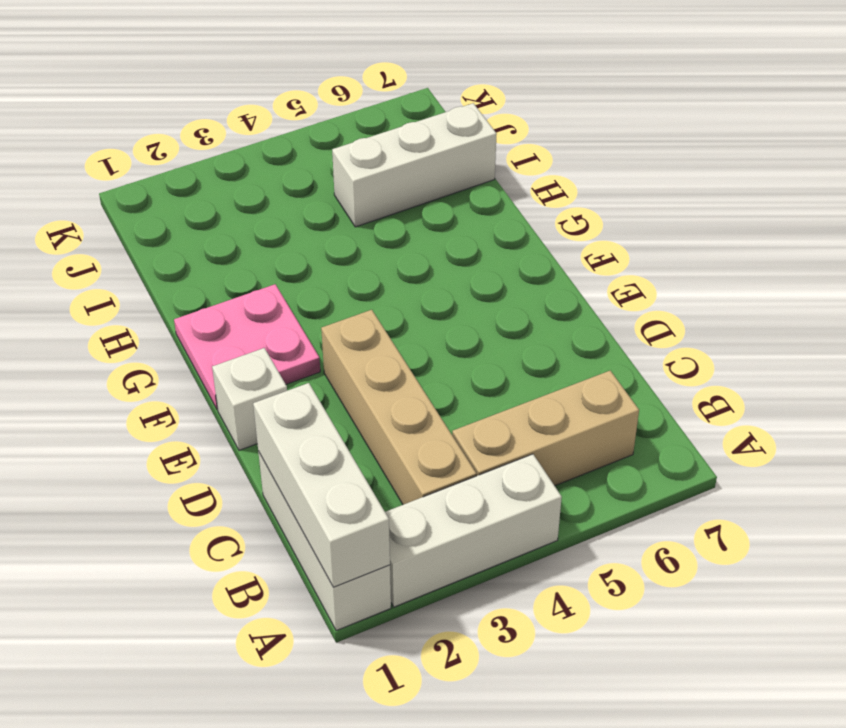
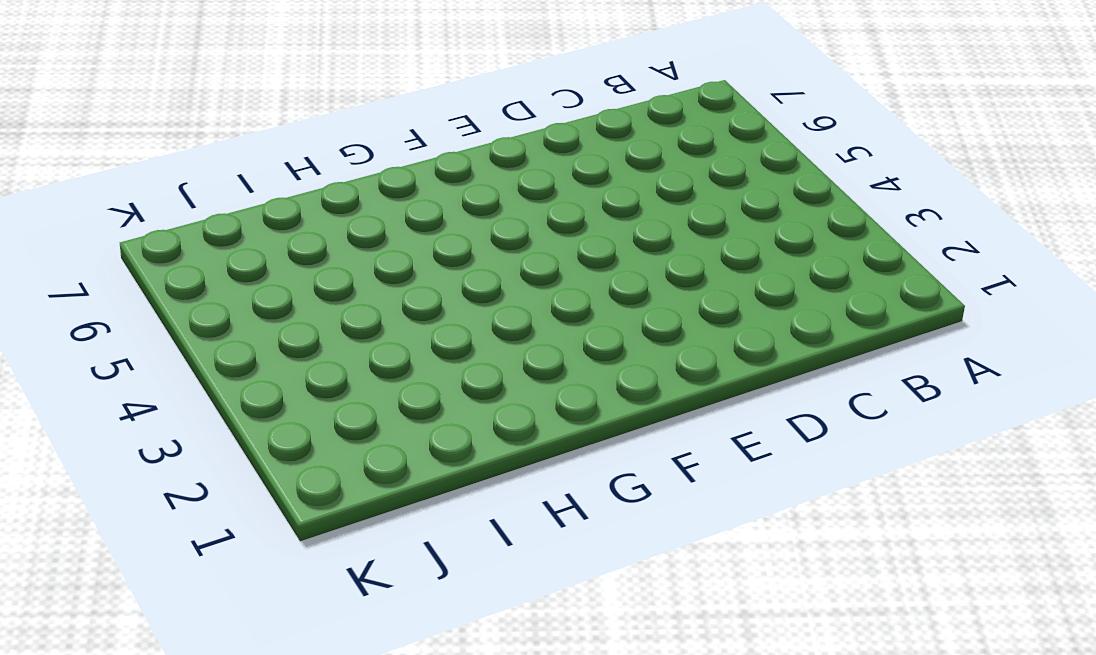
none -> white brick A1:C1 level 1
none -> white brick A2:A4 level 1

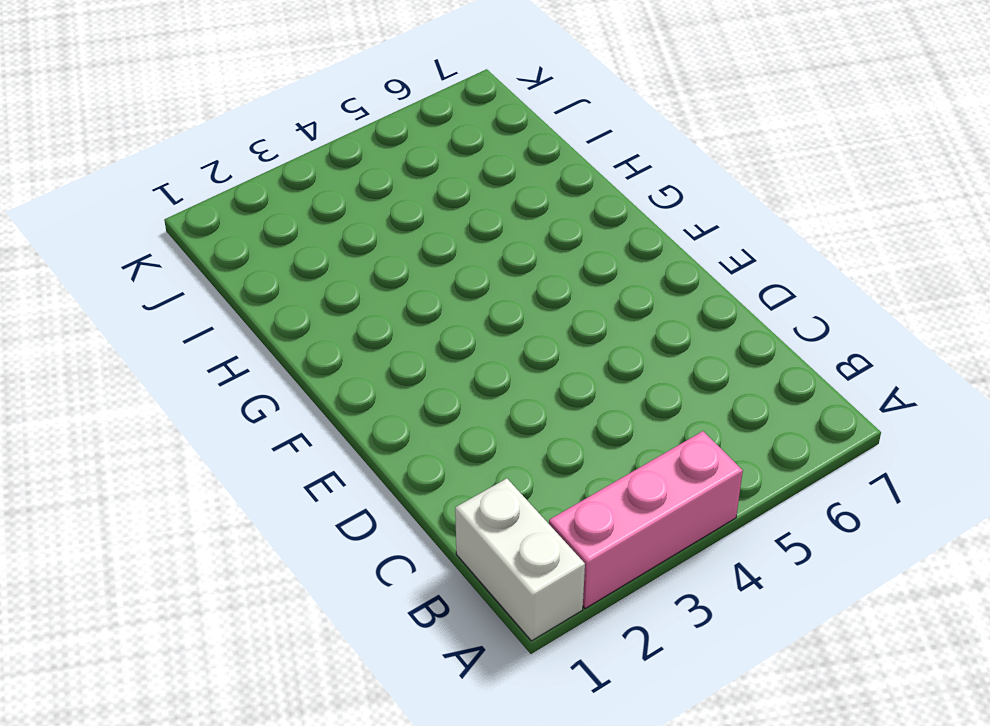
white brick A1:B1 level 1 -> white brick A1:C1 level 1
pink brick A2:A4 level 1 -> white brick A2:A4 level 1
none -> tan brick B3:E3 level 1
none -> tan brick B4:B6 level 1

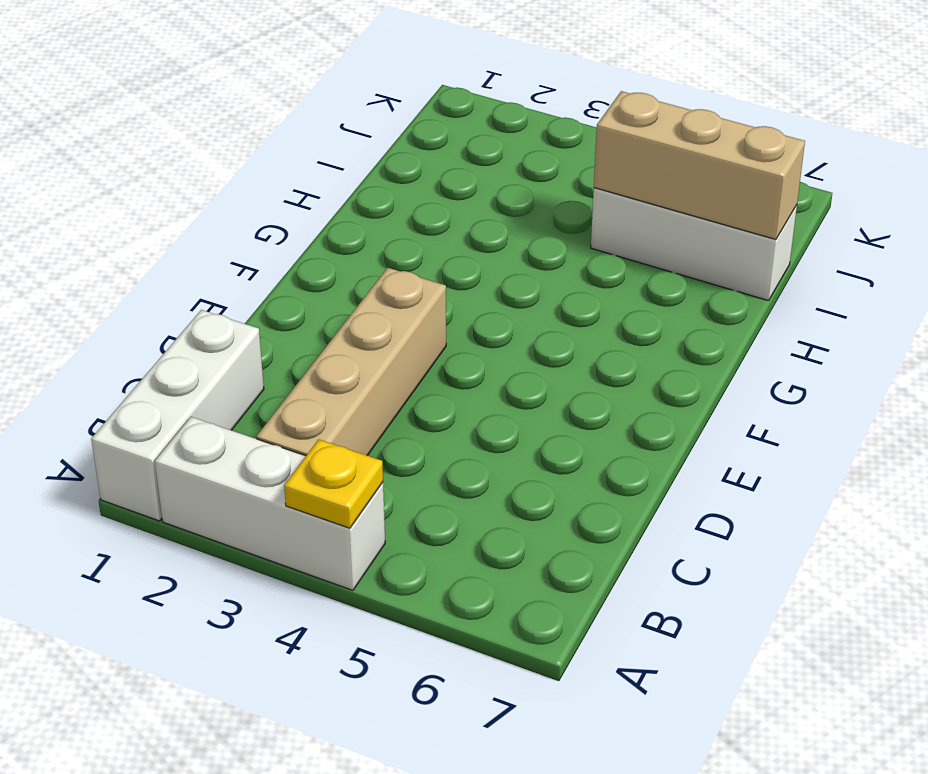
yellow plate A4 level 2 -> none
tan brick I5:I7 level 2 -> tan brick B4:B6 level 1
none -> white brick E1 level 1
none -> pink plate F1:G2 level 1

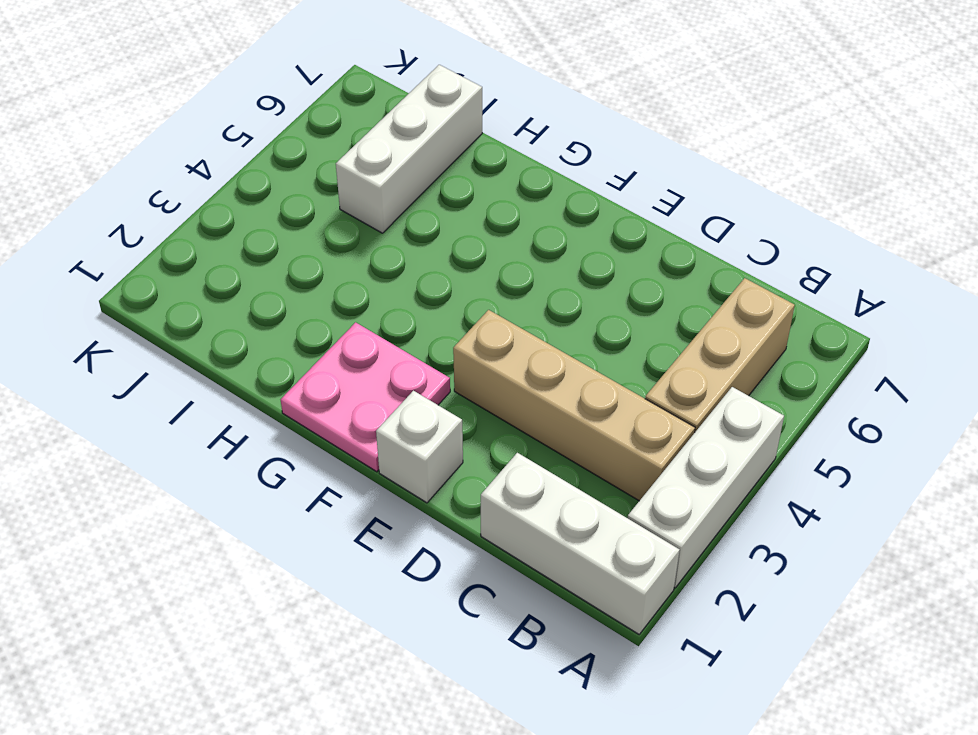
none -> white brick A1:C1 level 2

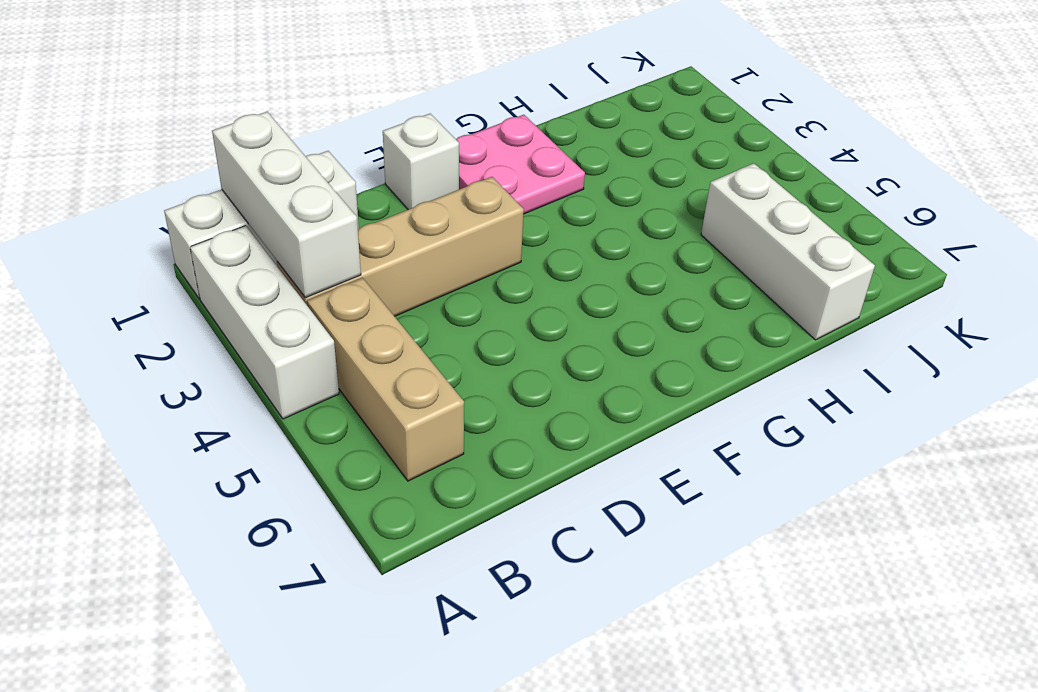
white brick B1:B3 level 2 -> white brick A1:C1 level 2

